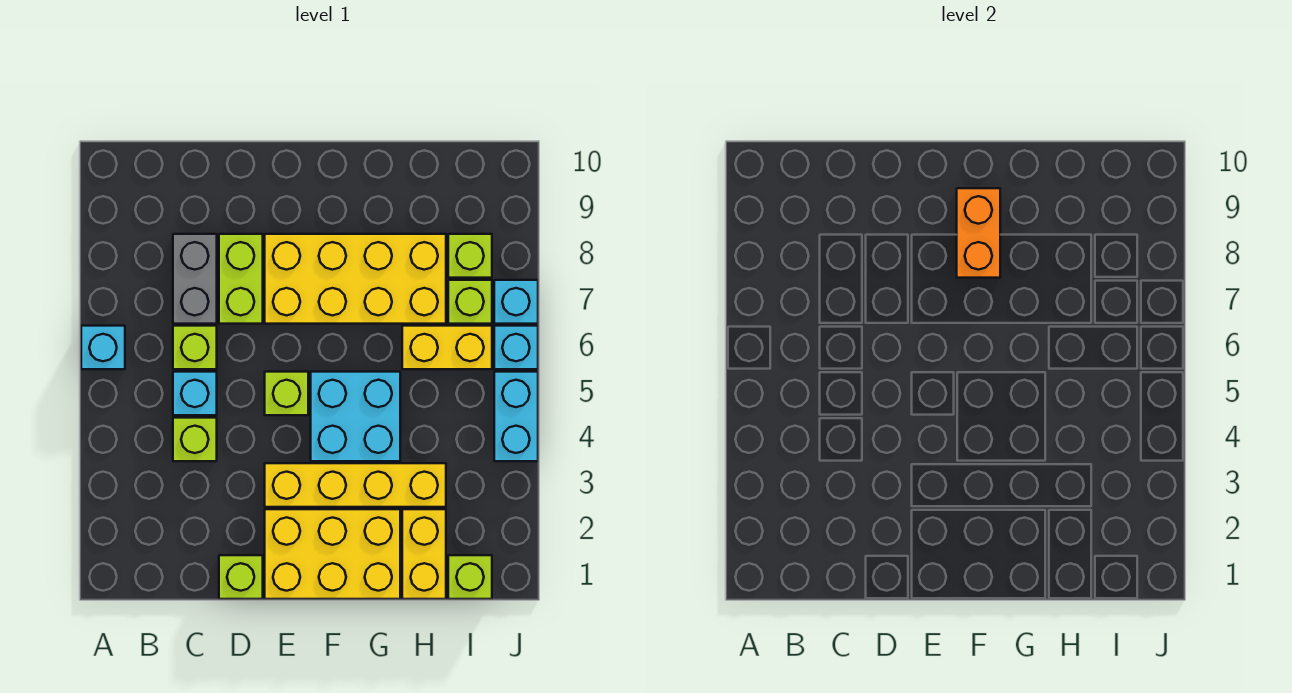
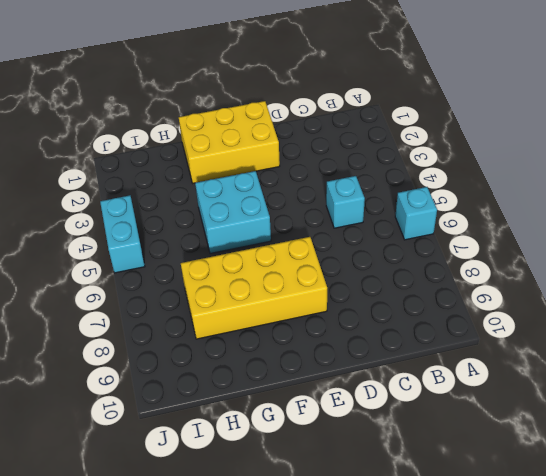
none -> lime brick C4 level 1
none -> lime brick C6 level 1
none -> grey brick C7:C8 level 1

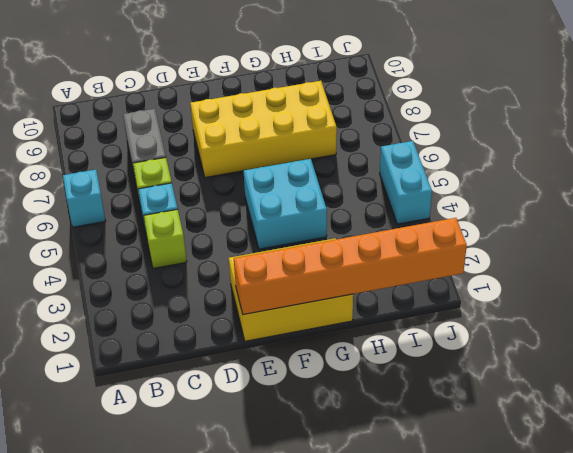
orange brick E1:J1 level 2 -> none
none -> lime brick D1 level 1
none -> lime brick D7:D8 level 1
none -> yellow brick E3:H3 level 1

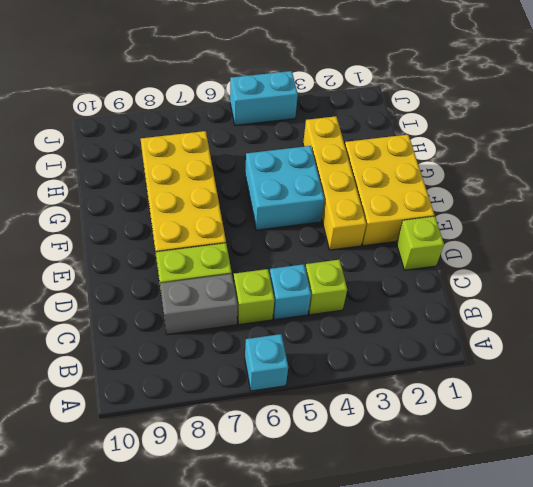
none -> lime brick E5 level 1
none -> yellow brick H1:H2 level 1
none -> yellow brick H6:I6 level 1

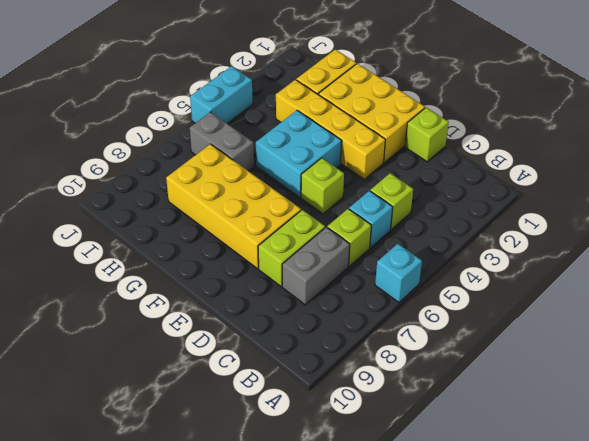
grey brick H6:I6 level 1 -> yellow brick H6:I6 level 1
none -> lime brick I1 level 1
none -> lime brick I7 level 1
none -> lime brick I8 level 1

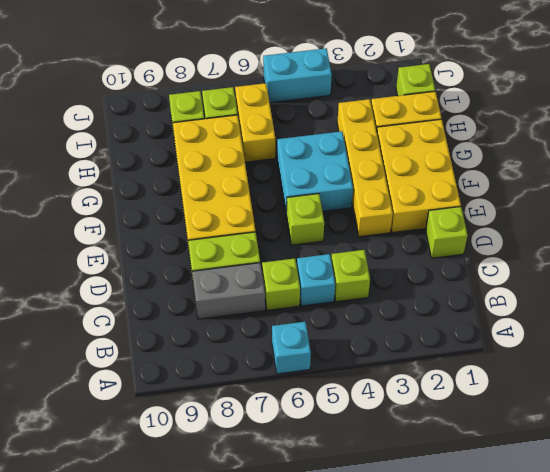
none -> cyan brick J6 level 1
none -> cyan brick J7 level 1
none -> orange brick F8:F9 level 2

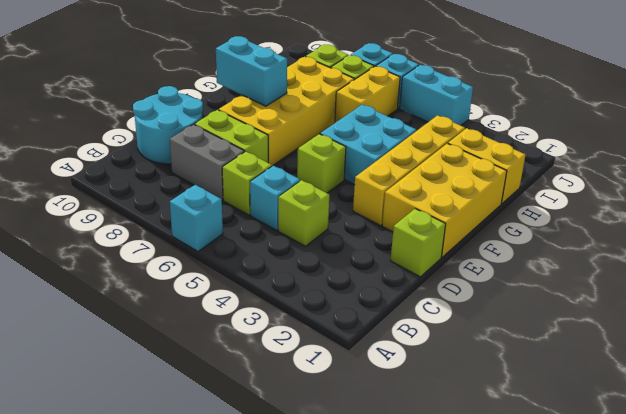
cyan round brick C9:D10 level 1 -> none
cyan brick F8:F9 level 2 -> orange brick F8:F9 level 2
none -> lime brick I1 level 1

